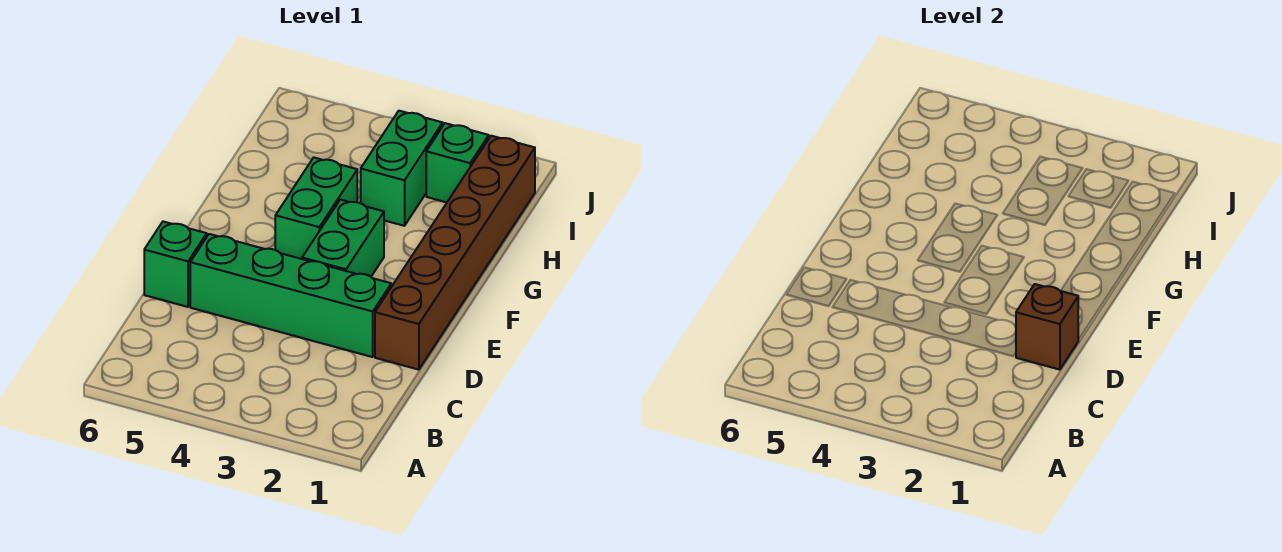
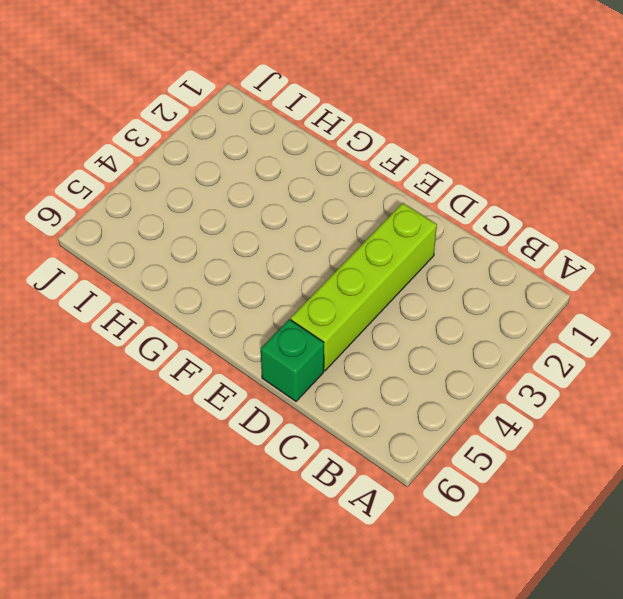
lime brick D2:D5 level 1 -> green brick D2:D5 level 1
none -> brown brick D1:I1 level 1
none -> green brick E3:F3 level 1

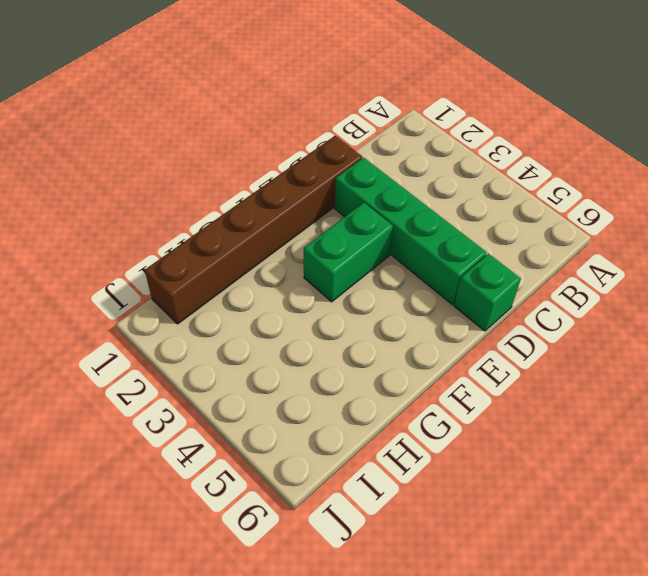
none -> green brick F4:G4 level 1
none -> green brick H3:I3 level 1

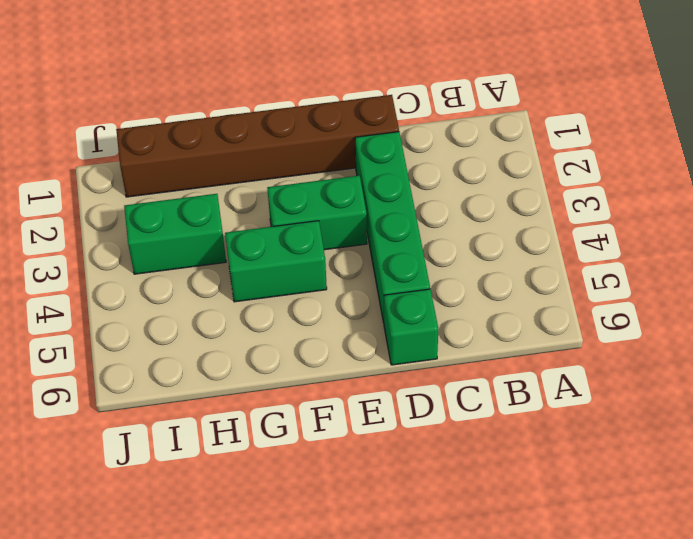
none -> green brick I2 level 1
none -> brown brick D1 level 2

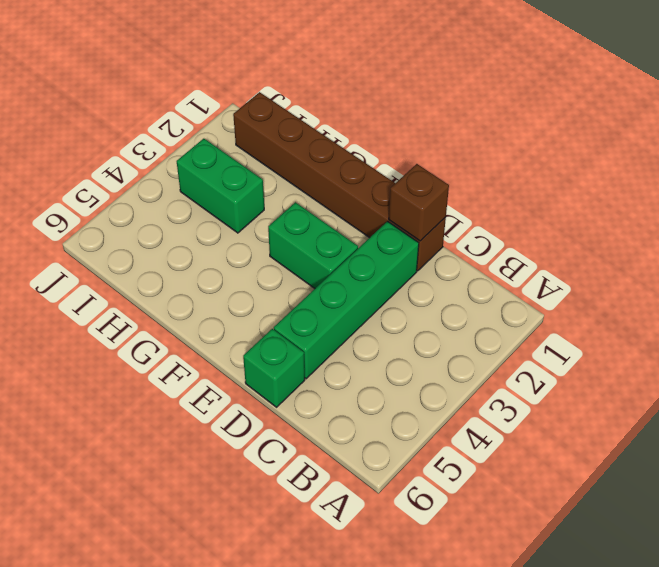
none -> green brick F4:G4 level 1
none -> green brick I2 level 1

